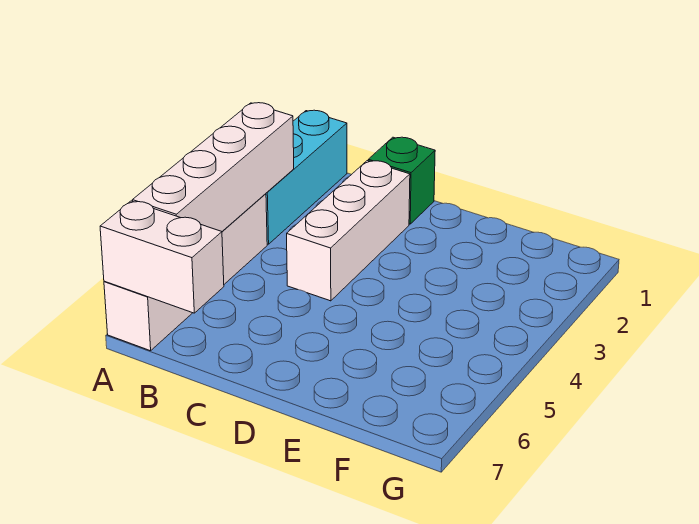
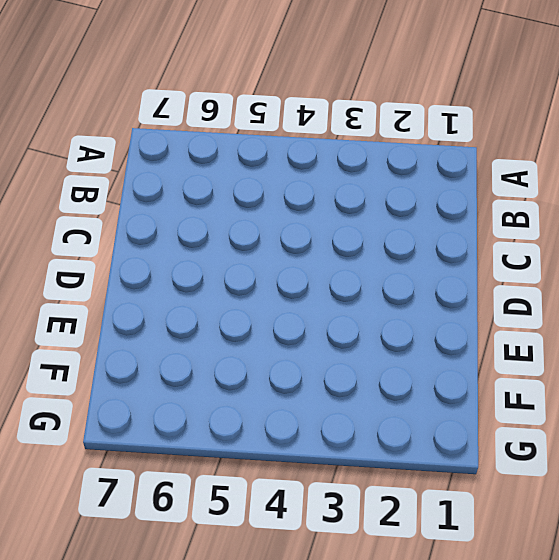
none -> cyan brick A1:A3 level 1
none -> white brick A4:A7 level 1

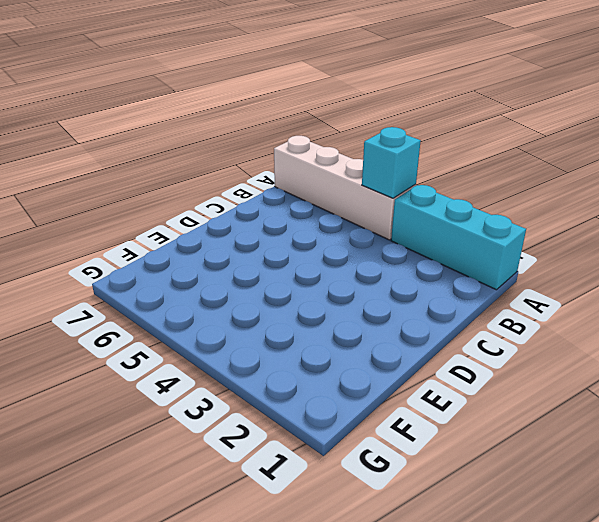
cyan brick A4 level 2 -> white brick A3:A6 level 2
none -> green brick C1 level 1
none -> white brick C2:C4 level 1

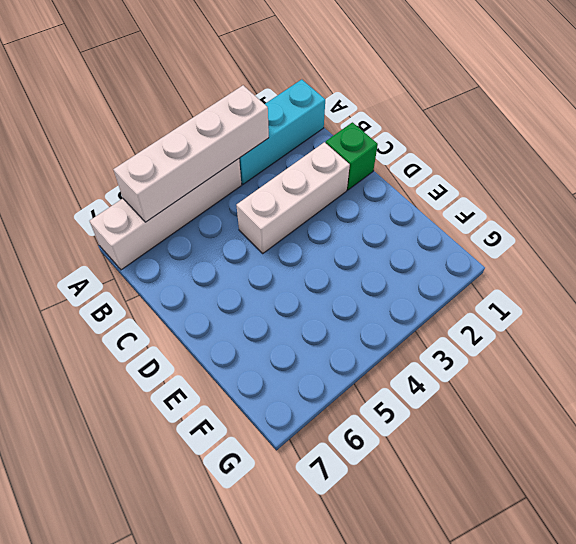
none -> white brick A7:B7 level 2

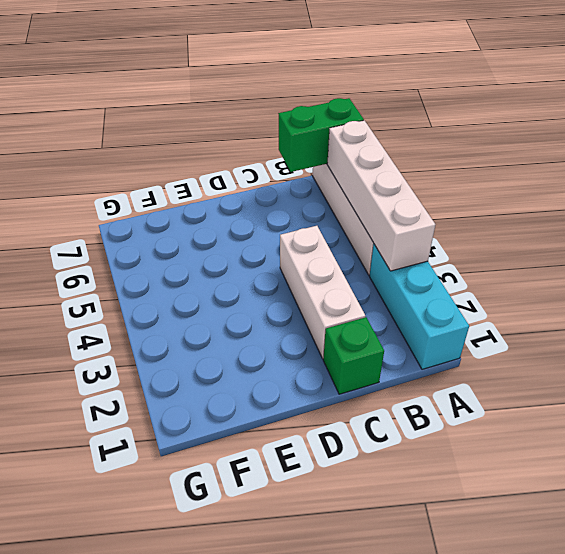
green brick A7:B7 level 2 -> white brick A7:B7 level 2

